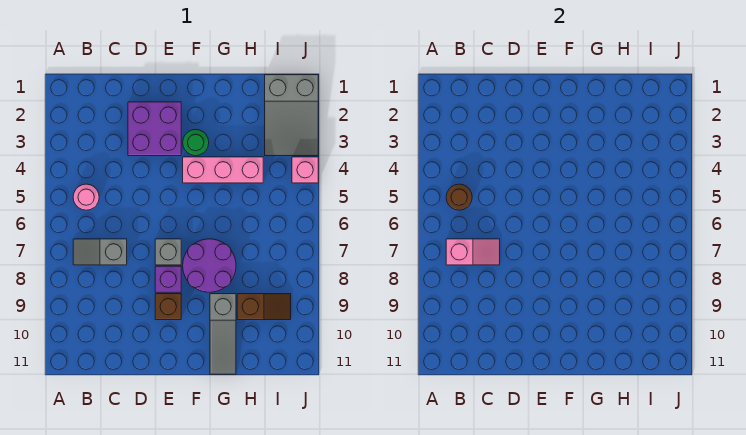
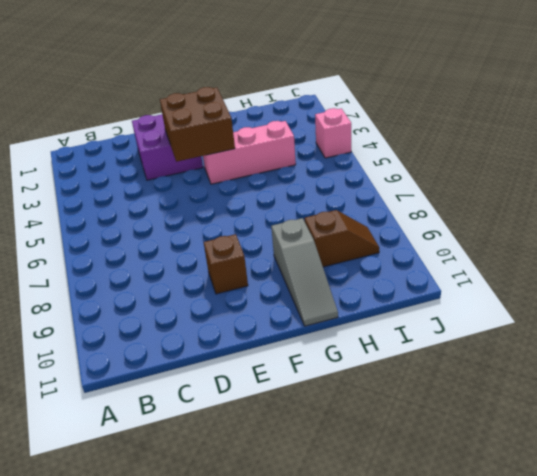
brown brick E3:F4 level 2 -> none
none -> pink round brick B5 level 1
none -> grey slope B7:C7 level 1 top C
none -> grey brick E7 level 1

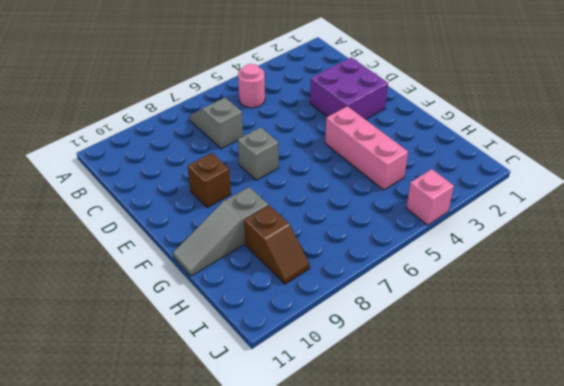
none -> purple brick E8 level 1
none -> green round brick F3 level 1
none -> purple round brick F7:G8 level 1

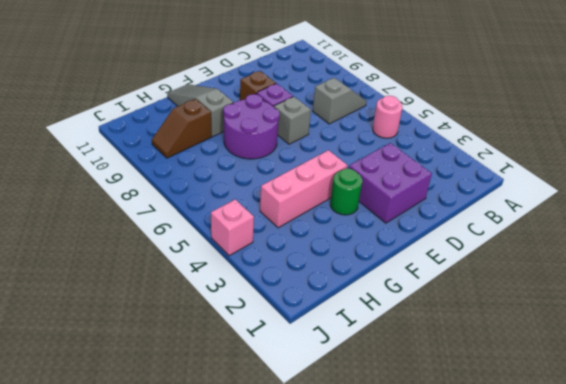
none -> grey slope I1:J3 level 1 top 1
none -> brown round brick B5 level 2
none -> pink slope B7:C7 level 2 top B

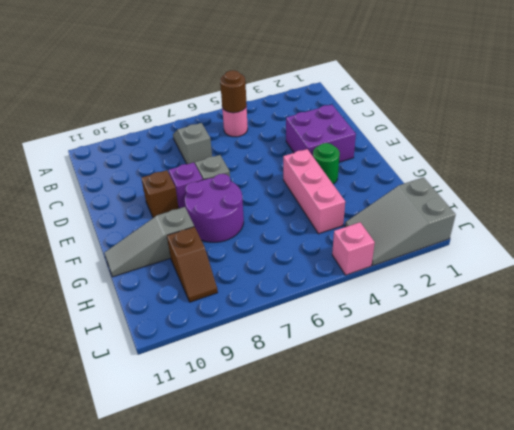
none -> pink slope B7:C7 level 2 top B

